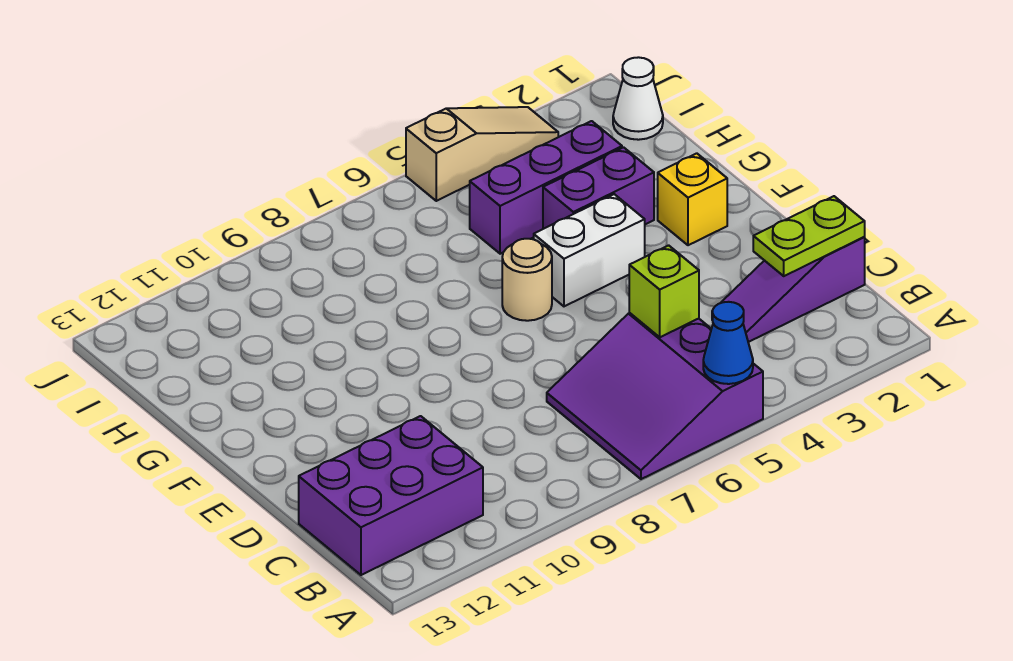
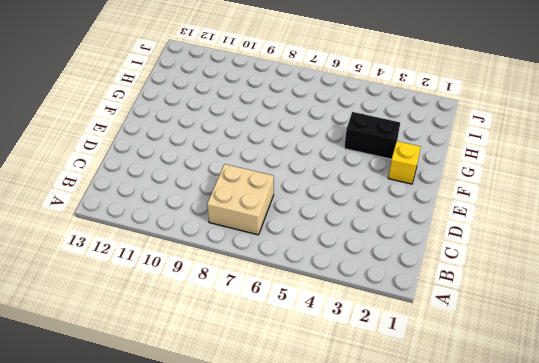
tan brick B7:C8 level 1 -> purple slope A5:C7 level 1 top 5
black brick G3:G4 level 1 -> purple brick G3:G4 level 1
none -> purple brick B11:C13 level 1
none -> purple slope C1:C3 level 1 top 1
none -> white brick F4:F5 level 1

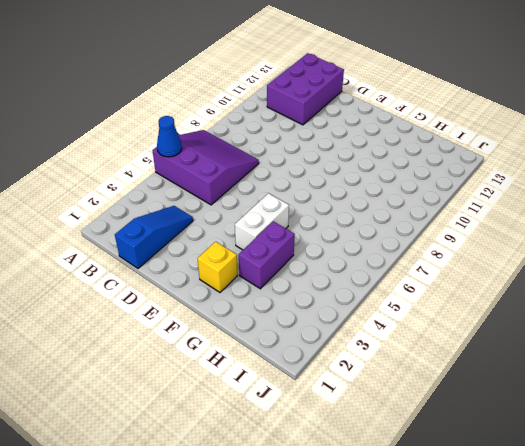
blue slope C1:C3 level 1 top 1 -> purple slope C1:C3 level 1 top 1
none -> tan round brick F6 level 1
none -> purple brick H3:H5 level 1
none -> white cone I1 level 1

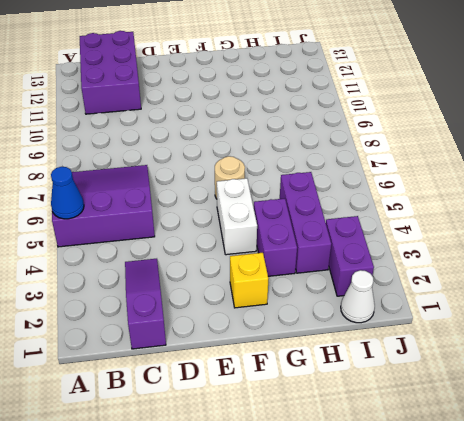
purple brick I2:I3 level 1 -> none
none -> tan slope J3:J5 level 1 top 5
none -> lime plate C1:C2 level 2
none -> lime brick C5 level 2

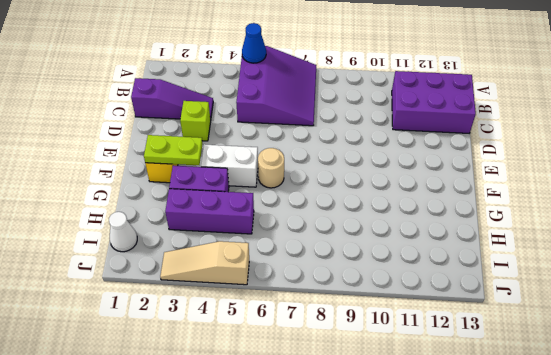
lime brick D3 level 1 -> lime brick C5 level 2
lime plate F2:F3 level 2 -> lime plate C1:C2 level 2

